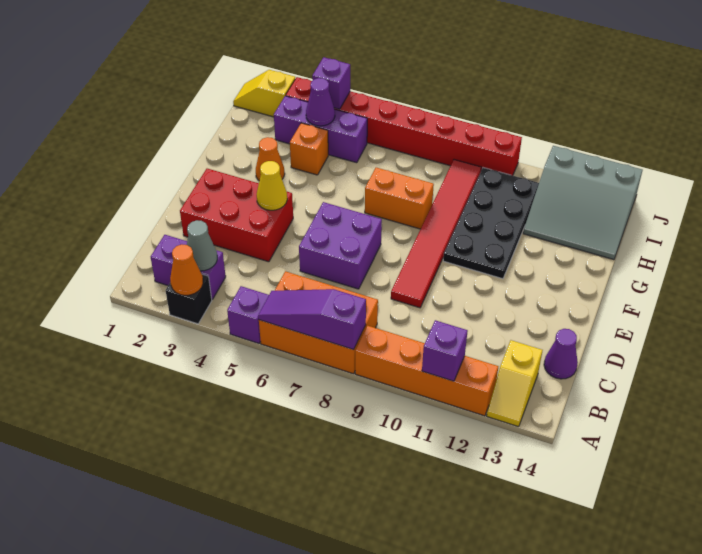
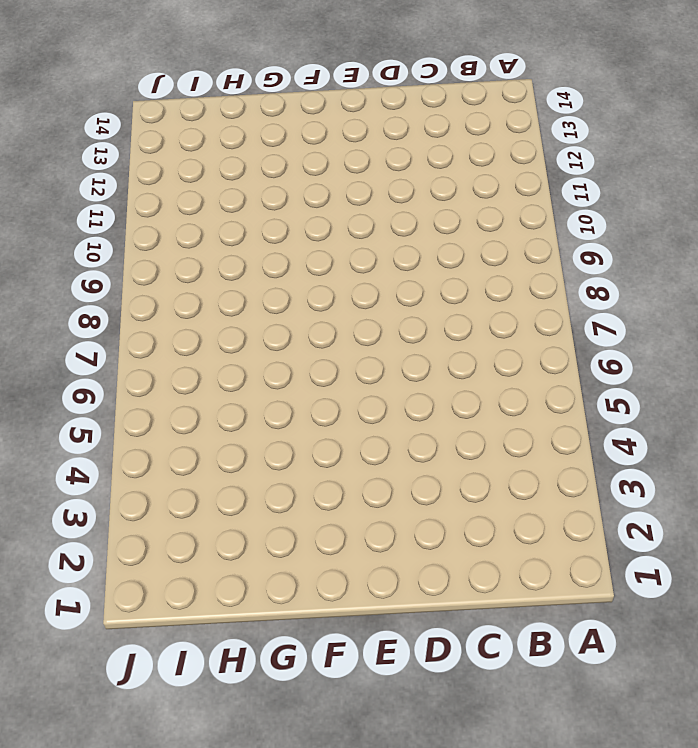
none -> black brick A3 level 1
none -> purple brick A5 level 1
none -> orange brick A6:B8 level 1

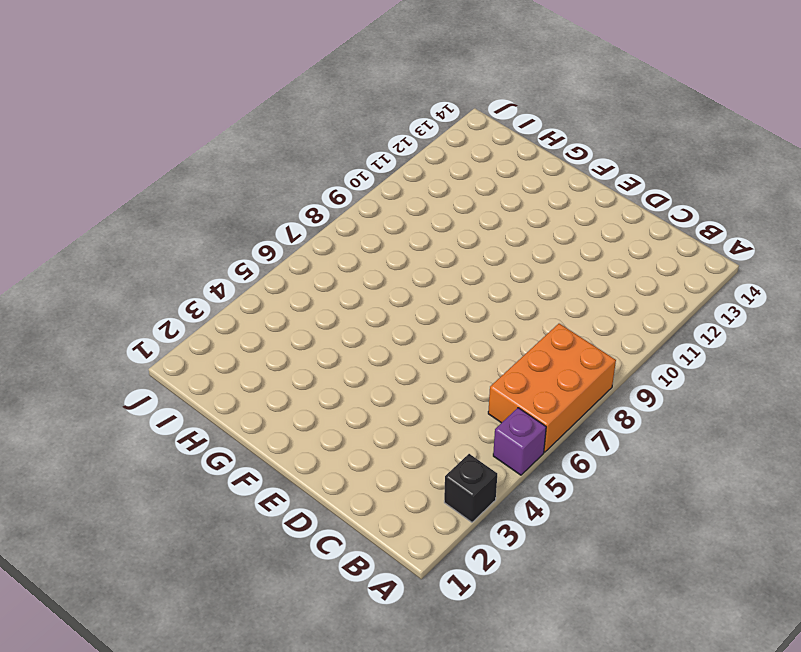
none -> orange brick A9:A12 level 1
none -> yellow slope A13:B13 level 1 top B
none -> purple brick B2:B3 level 1

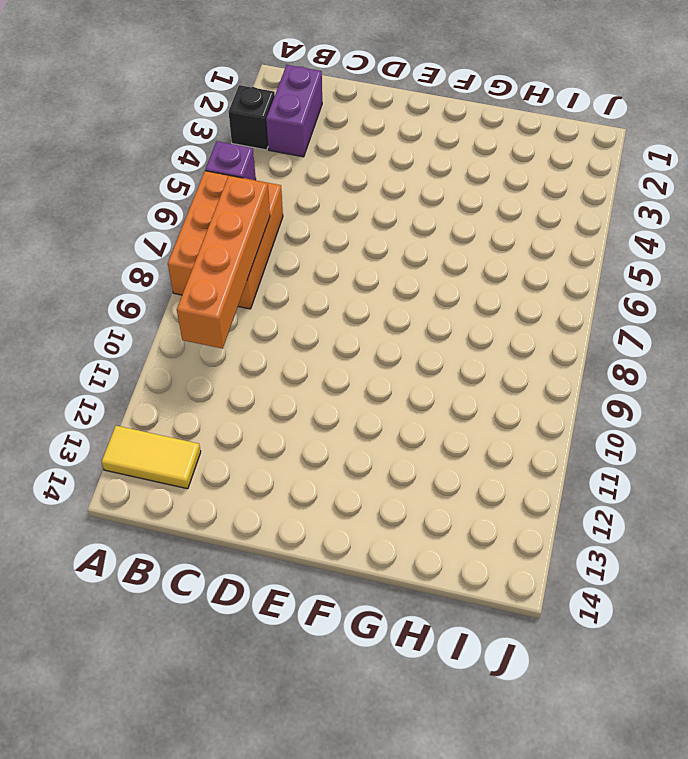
yellow tile A13:B13 level 1 -> yellow slope A13:B13 level 1 top B
orange brick B7:B10 level 2 -> orange brick A9:A12 level 1
none -> purple cone C14 level 1
none -> red brick D2:E4 level 1
none -> purple brick D6:E7 level 1

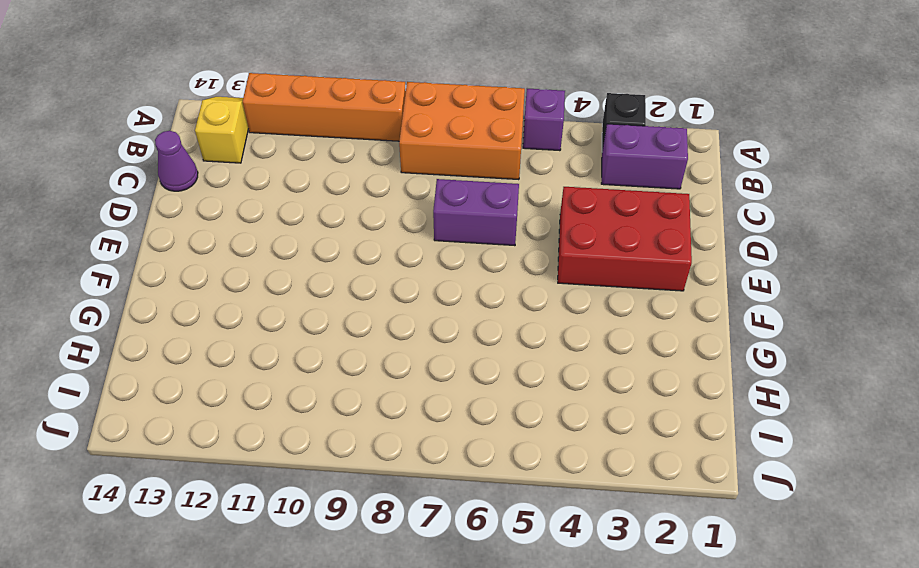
purple brick D6:D7 level 1 -> purple brick D6:E7 level 1
none -> red tile D9:I9 level 1
none -> black plate F10:I11 level 1
none -> orange cone G3 level 1

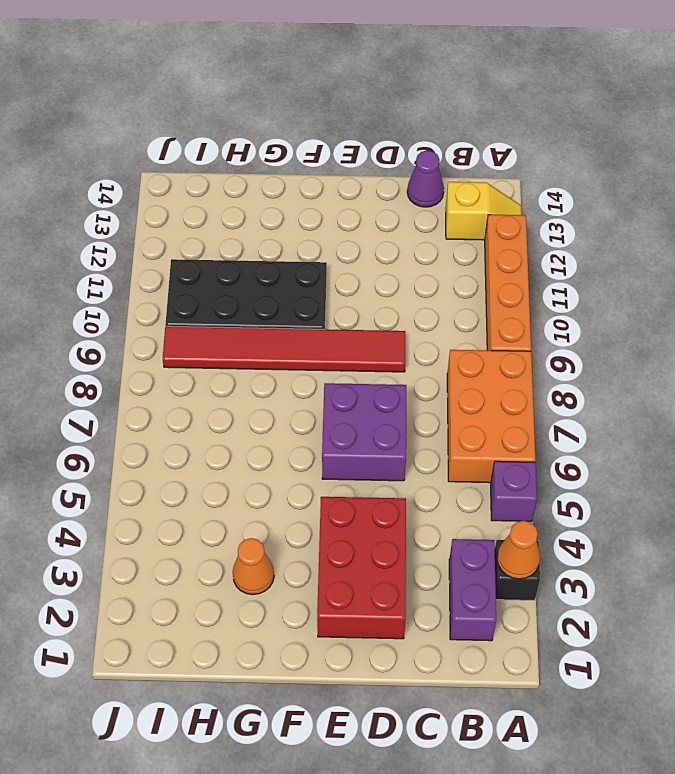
none -> orange brick G7:G8 level 1
none -> orange brick H4 level 1
none -> grey slope H12:J14 level 1 top J

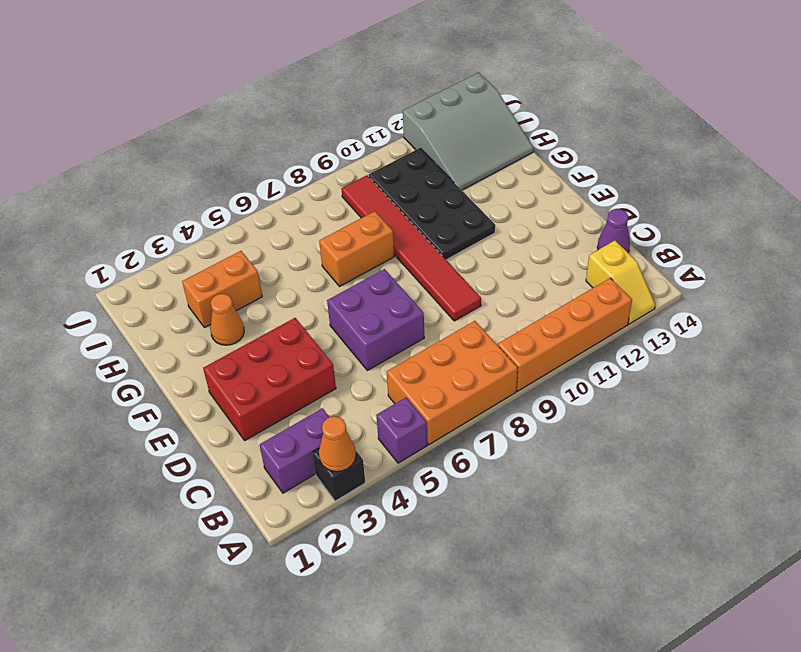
orange brick H3:H4 level 1 -> orange brick H4 level 1
none -> purple brick I3:I5 level 1
none -> yellow slope J1:J2 level 1 top 2
none -> red brick J3:J10 level 1

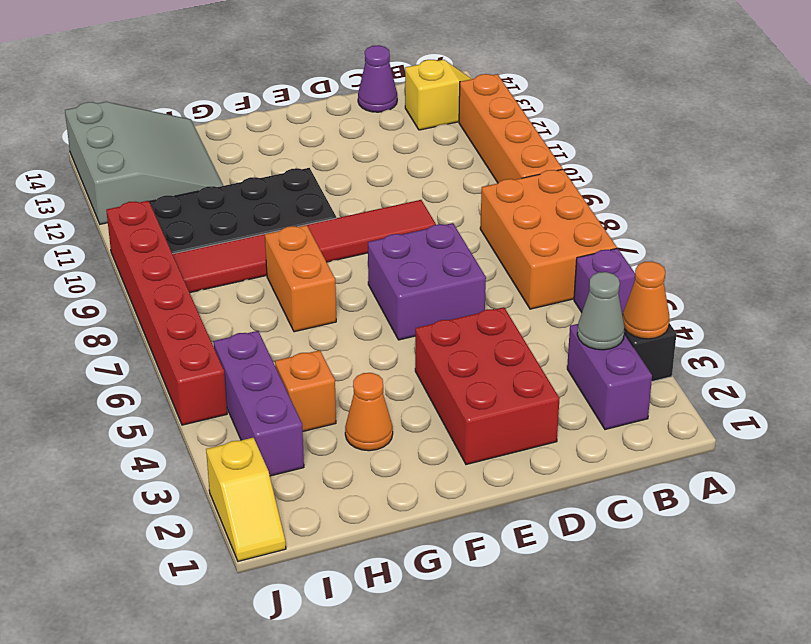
red brick J5:J10 level 1 -> red brick J3:J10 level 1
none -> purple slope A6:A8 level 2 top 8
none -> purple brick A11 level 2
none -> yellow cone E4 level 2

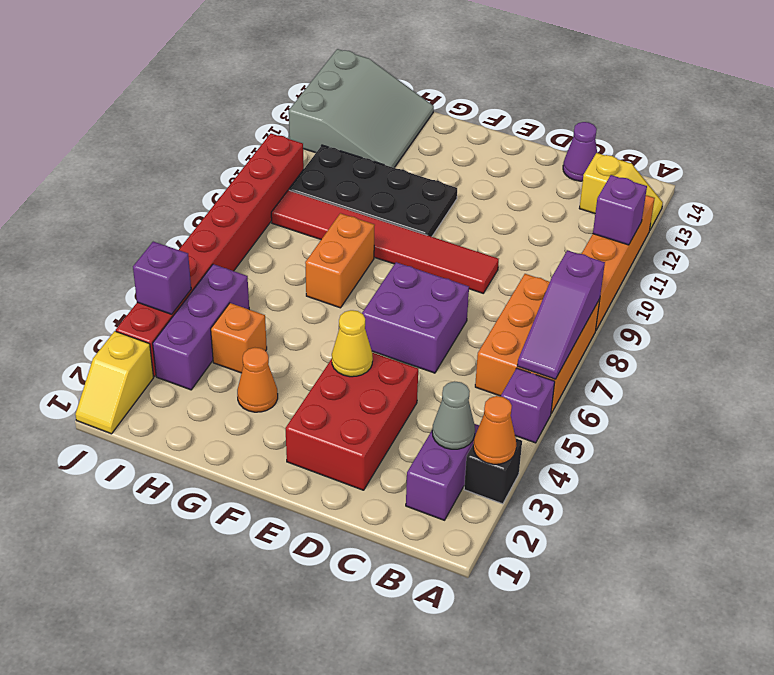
none -> purple cone I4 level 2

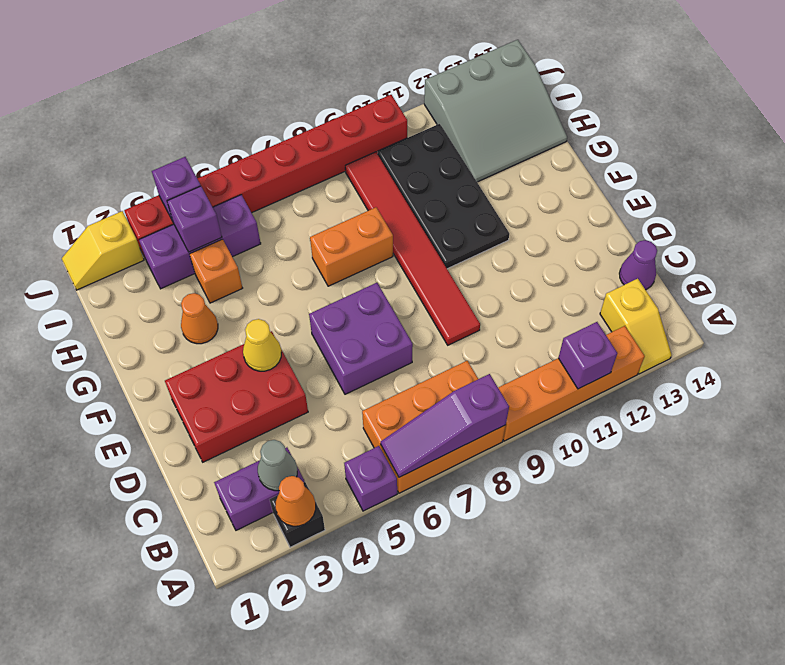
purple brick I4 level 2 -> purple cone I4 level 2

